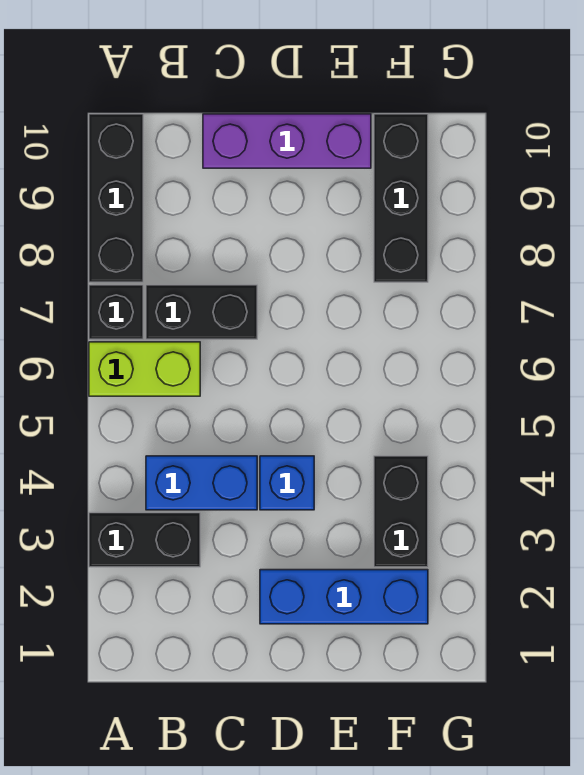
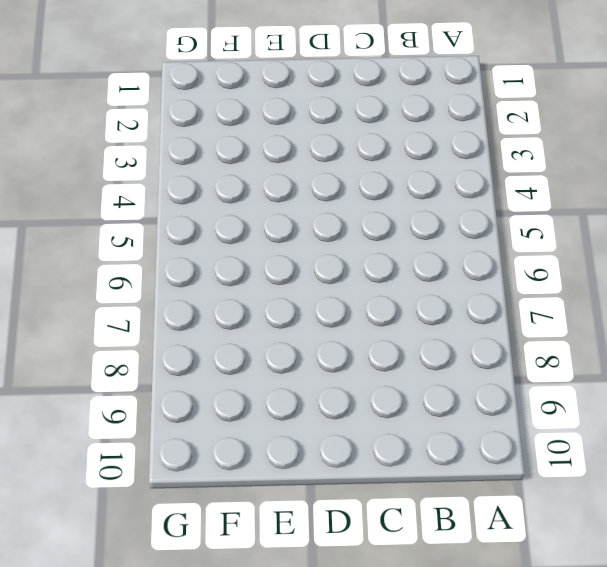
none -> black brick A3:B3 level 1
none -> lime brick A6:B6 level 1

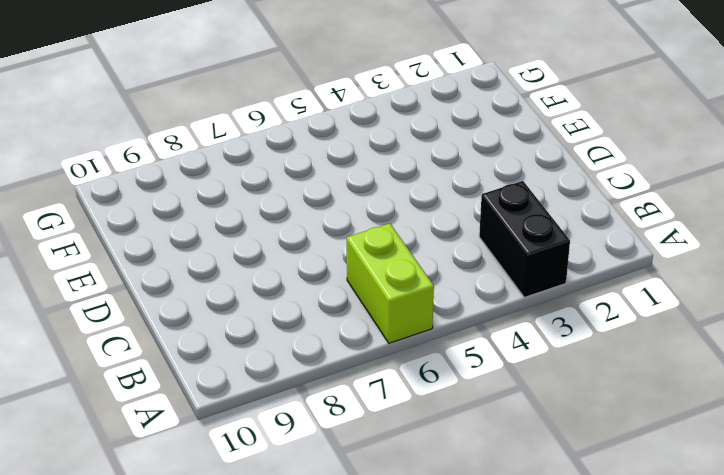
none -> black brick A7 level 1
none -> black brick A8:A10 level 1

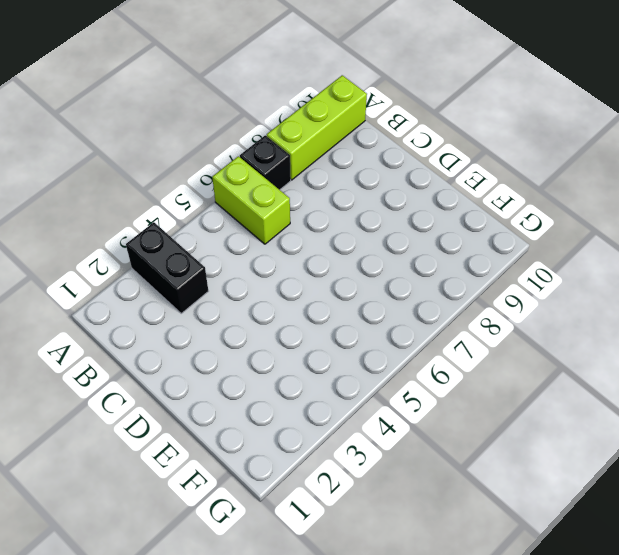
lime brick A8:A10 level 1 -> black brick A8:A10 level 1
none -> blue brick B4:C4 level 1
none -> black brick B7:C7 level 1

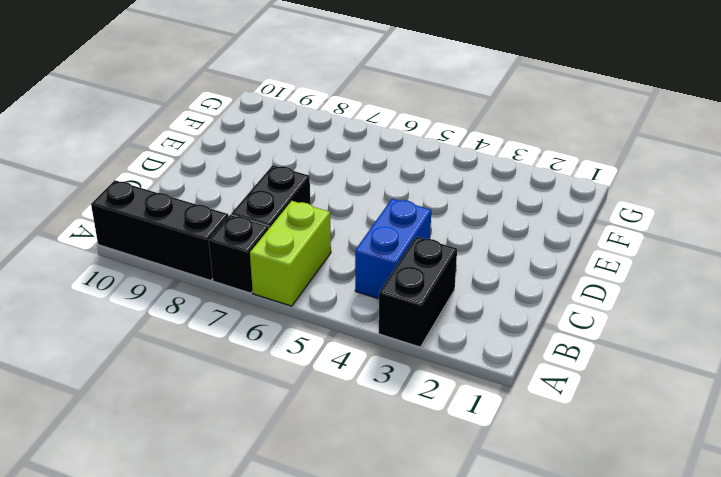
none -> purple brick C10:E10 level 1
none -> blue brick D2:F2 level 1

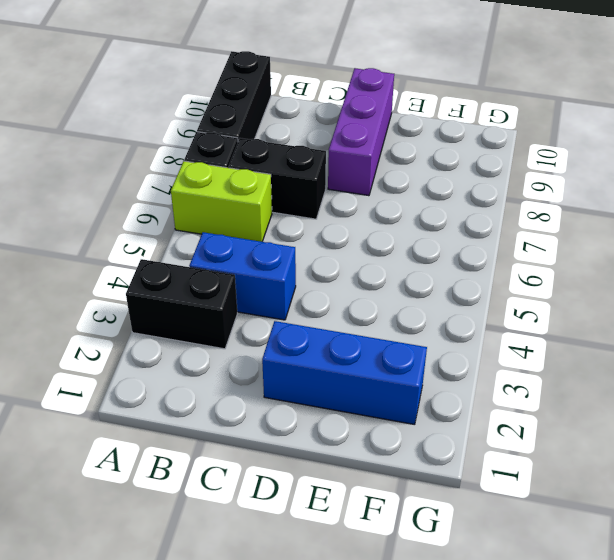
purple brick D8:D10 level 1 -> purple brick C10:E10 level 1
none -> blue brick D4 level 1
none -> black brick F3:F4 level 1

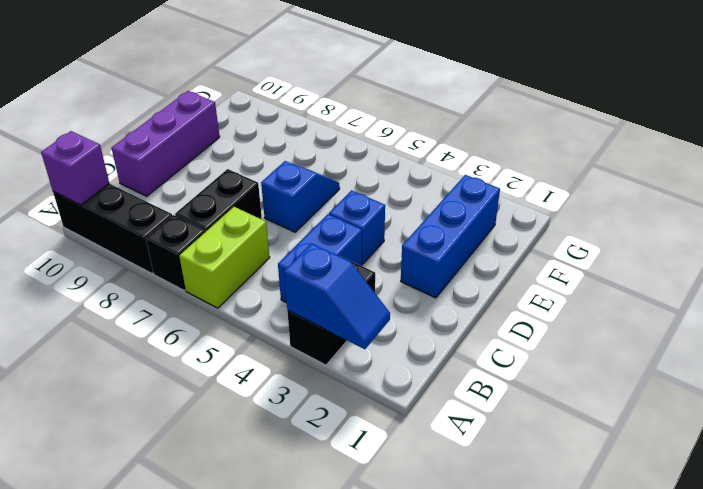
blue slope A2:A3 level 2 top 3 -> none
purple brick A10 level 2 -> none
blue slope D6:E6 level 1 top D -> none
none -> black brick F3:F4 level 1
none -> black brick F8:F10 level 1

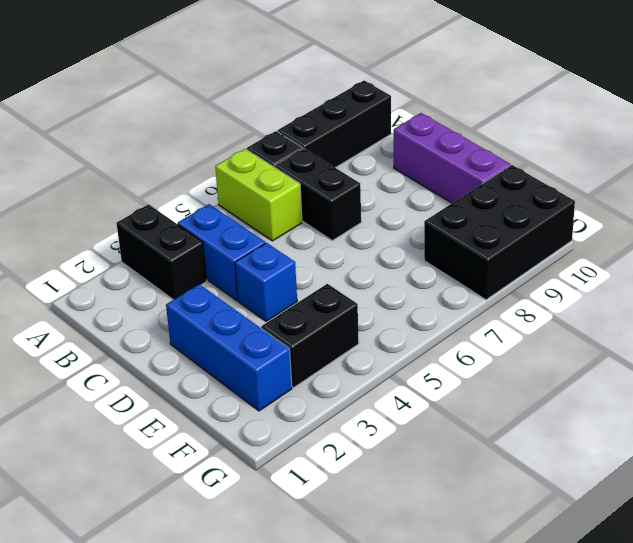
black brick F8:G10 level 1 -> black brick F8:F10 level 1

